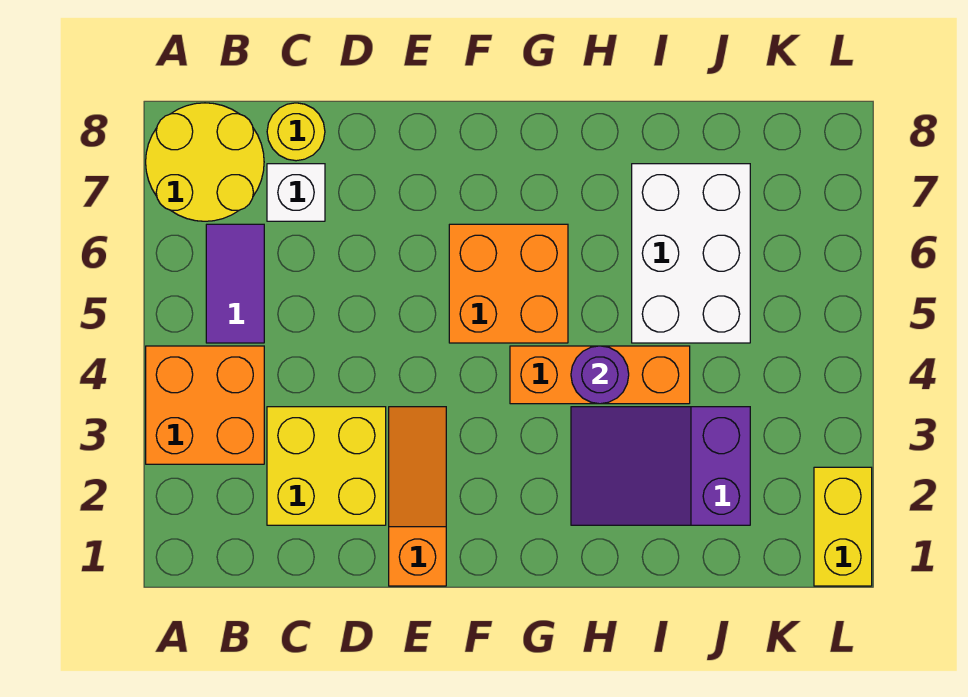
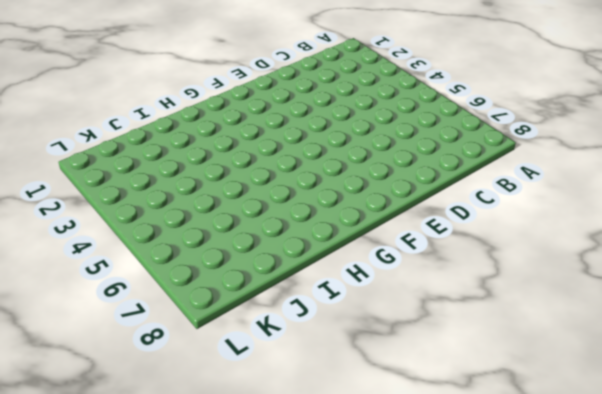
none -> orange brick A3:B4 level 1
none -> yellow round brick A7:B8 level 1
none -> purple tile B5:B6 level 1

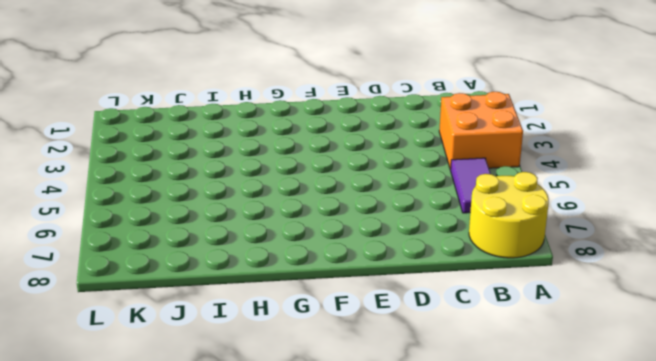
none -> yellow brick C2:D3 level 1
none -> white brick C7 level 1
none -> yellow round brick C8 level 1

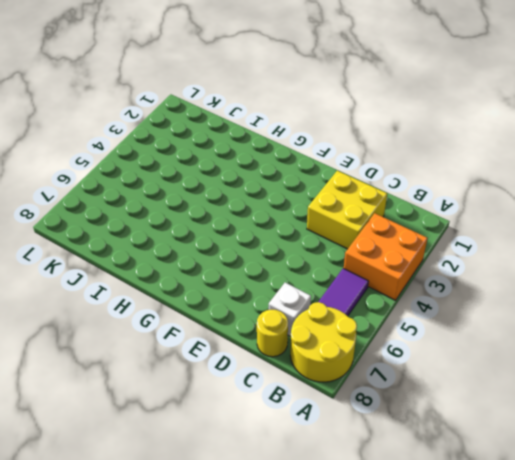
none -> orange slope E1:E3 level 1 top 1
none -> orange brick F5:G6 level 1
none -> orange brick G4:I4 level 1

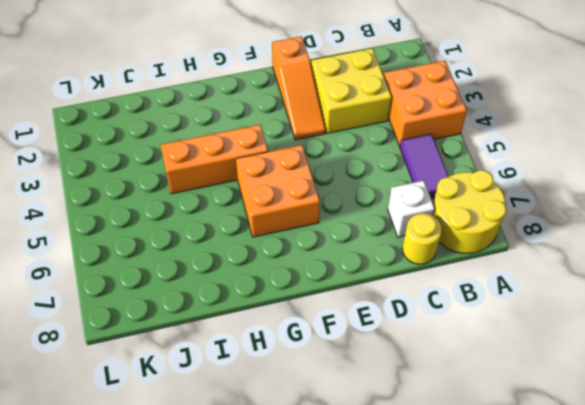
none -> purple slope H2:J3 level 1 top J
none -> white brick I5:J7 level 1
none -> yellow brick L1:L2 level 1

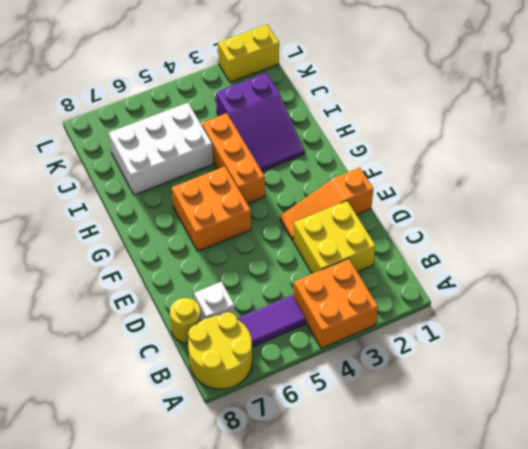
none -> purple round brick H4 level 2

